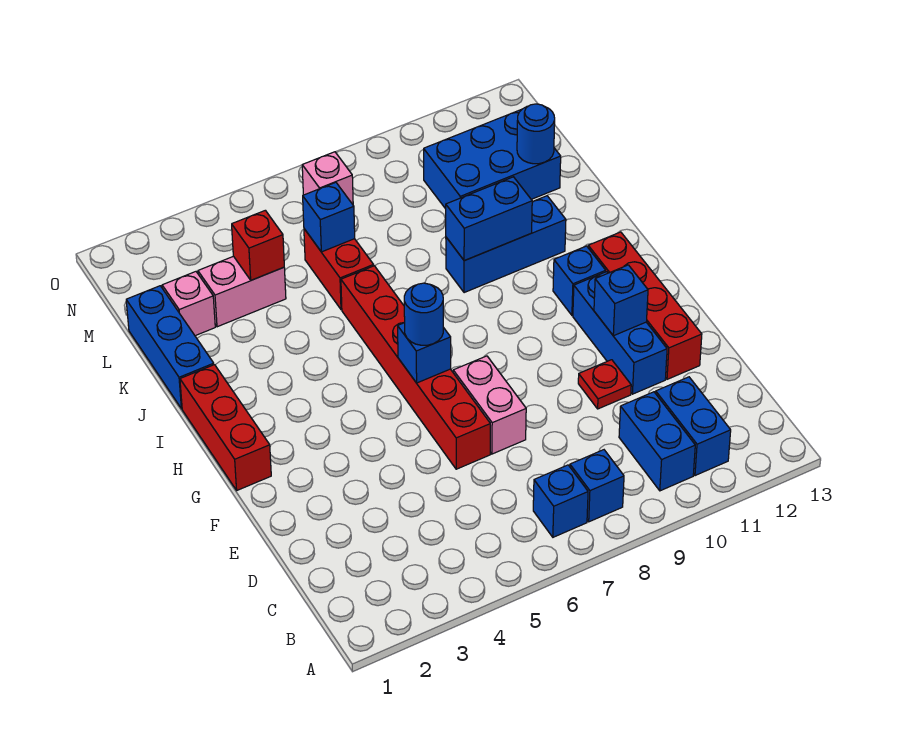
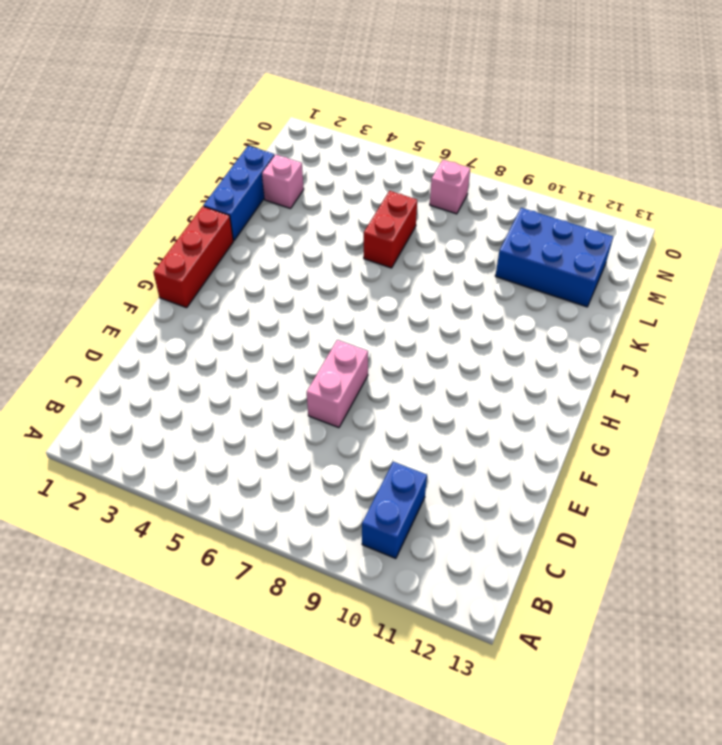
none -> blue brick B7 level 1
none -> blue brick B8 level 1
none -> blue brick B11:C11 level 1

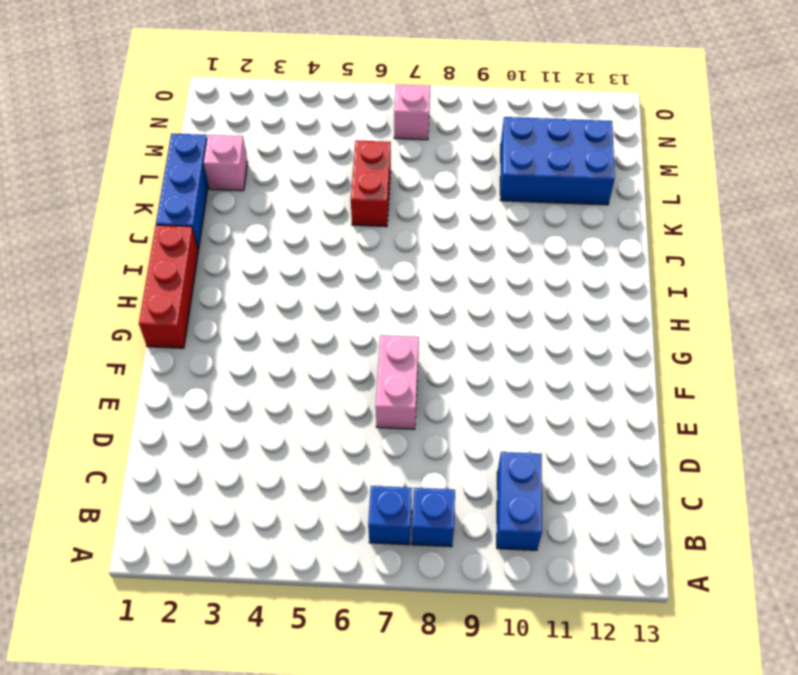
none -> blue brick B11:C11 level 1
none -> red brick E6:J6 level 1
none -> red plate E10 level 1

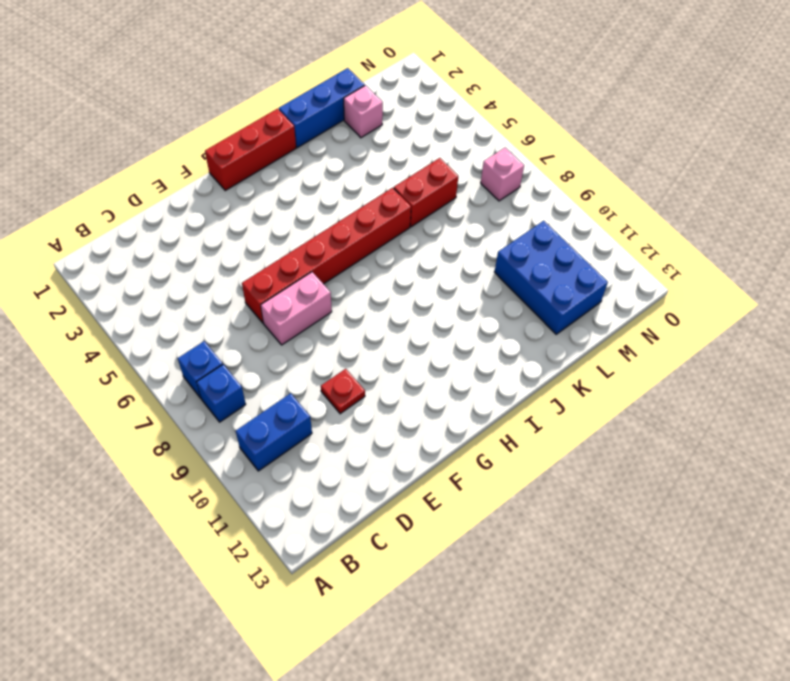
none -> blue brick B11:C11 level 1
none -> blue brick E11:G11 level 1
none -> red brick E12:H12 level 1

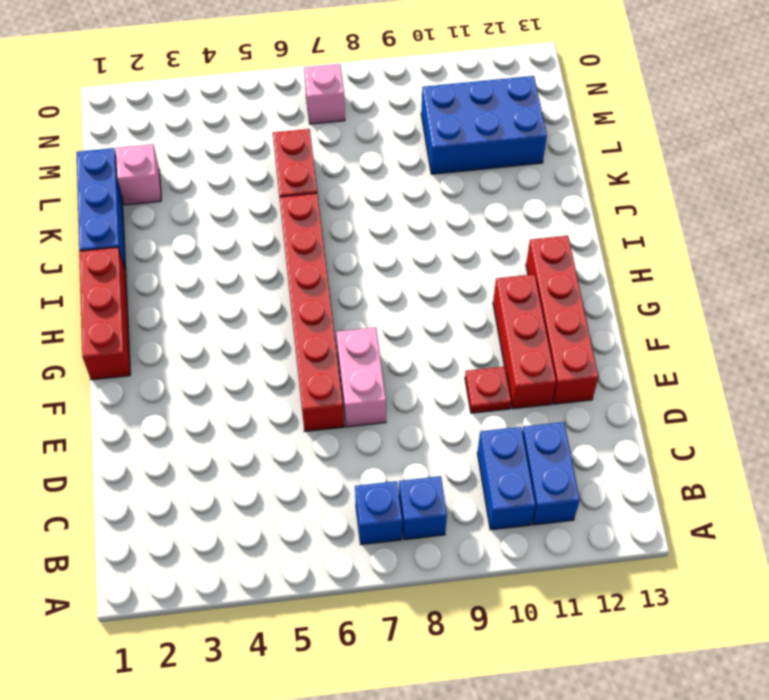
red brick E11:G11 level 1 -> blue brick E11:G11 level 1
none -> blue brick H11 level 1
none -> blue brick J9:J11 level 1
none -> pink brick L3:L4 level 1

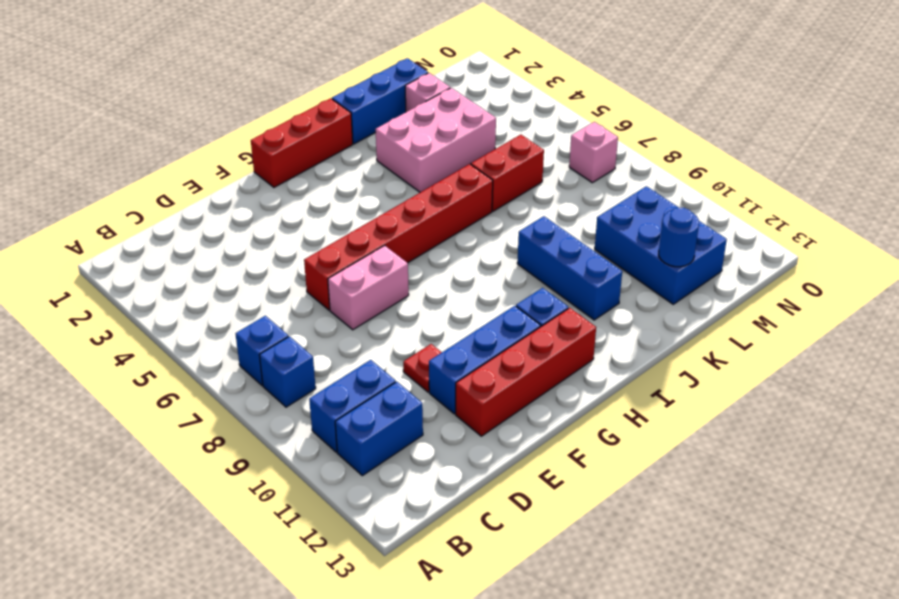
pink brick J3:L4 level 1 -> pink brick L3:L4 level 1
none -> blue brick F11 level 2
none -> blue brick G6 level 2
none -> blue brick J9:J10 level 2

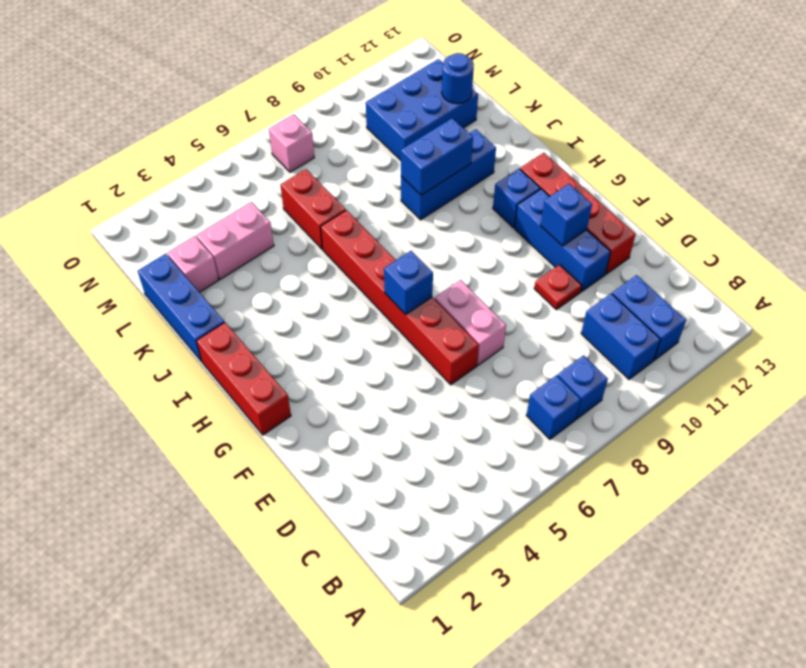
none -> red brick L4 level 2
none -> blue brick L6 level 2
none -> blue round brick G6 level 3

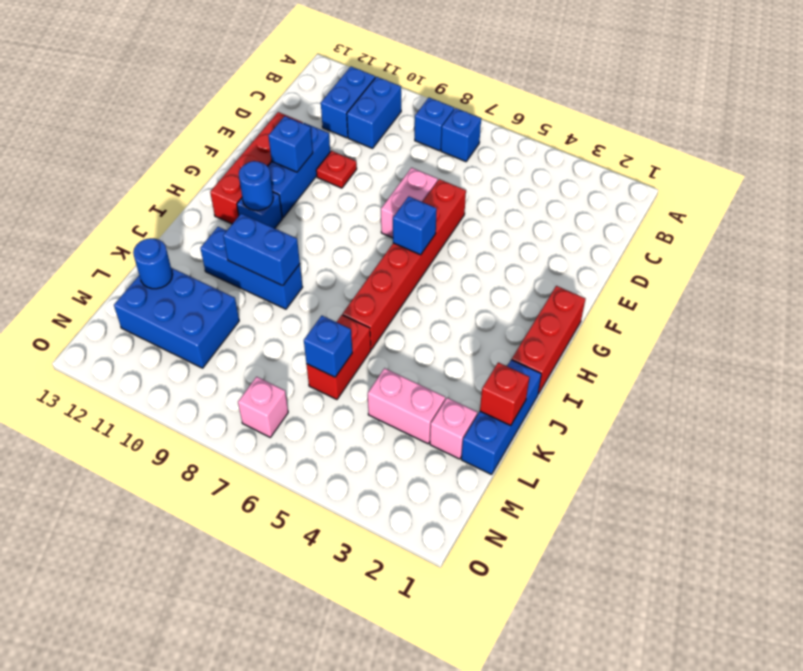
blue round brick H11 level 2 -> blue round brick G6 level 3
red brick K1 level 2 -> red brick L4 level 2

